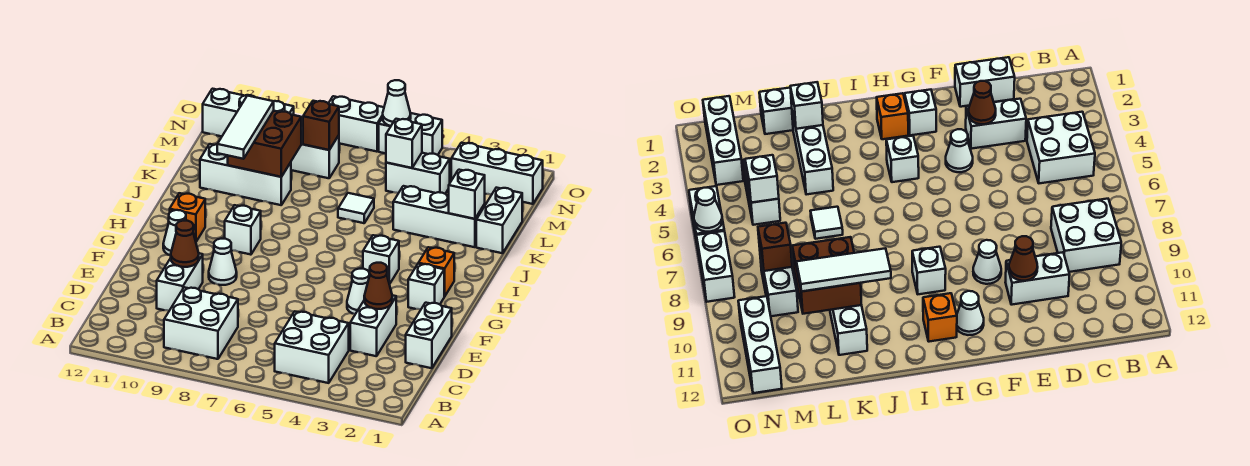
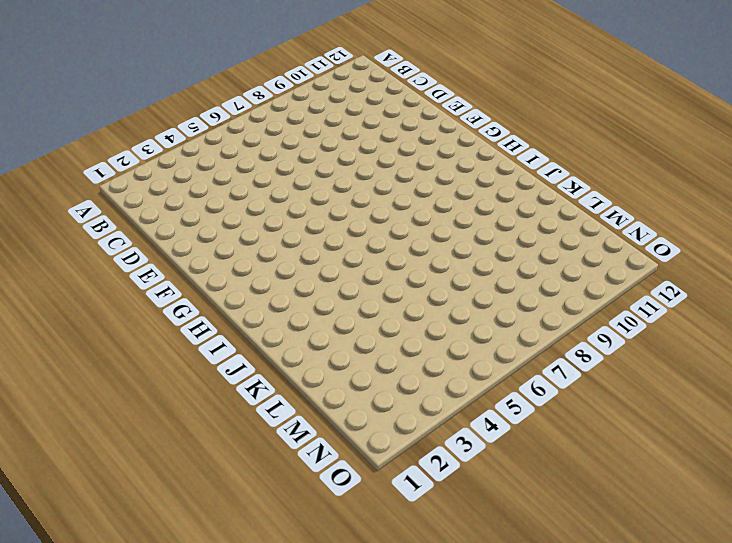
none -> white brick B4:C5 level 1
none -> white brick B8:C9 level 1
none -> white brick D1:E1 level 1
none -> white brick D3:E3 level 1

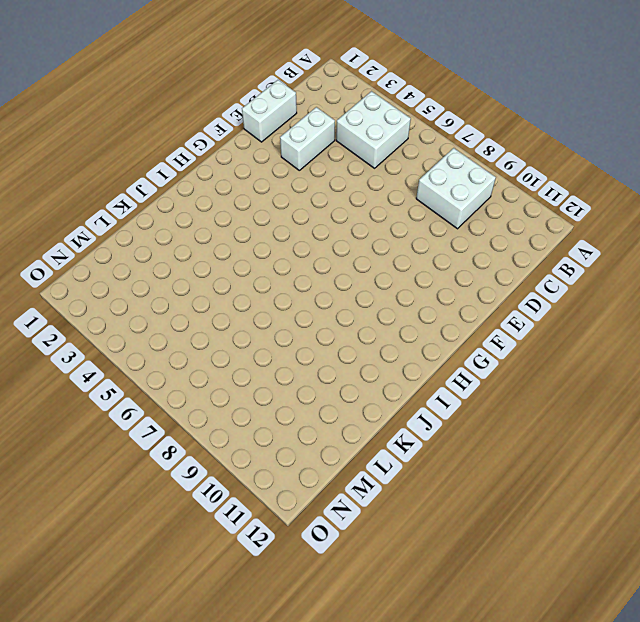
none -> white brick D10:E10 level 1
none -> white cone F4 level 1
none -> white cone F9 level 1
none -> white brick G2 level 1

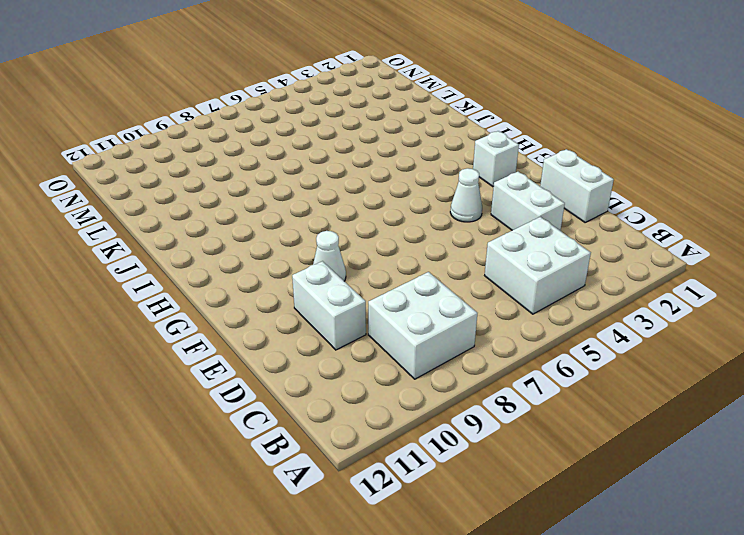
none -> white cone G11 level 1
none -> orange brick H2 level 1
none -> white brick H4 level 1
none -> white brick H9 level 1

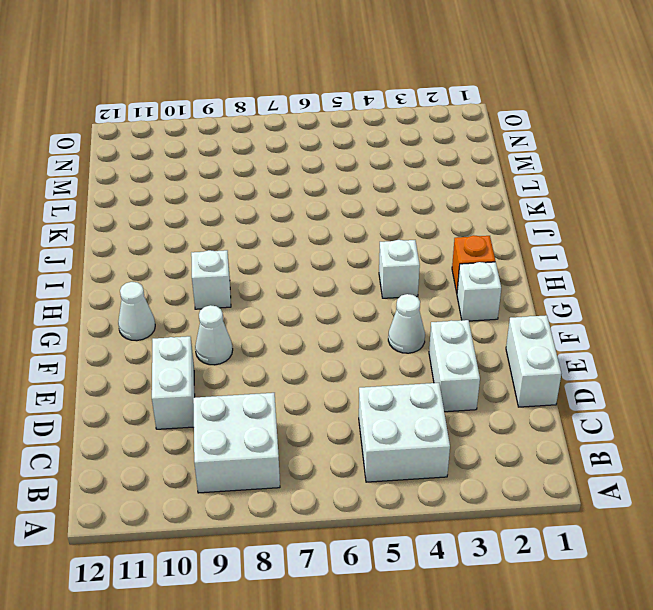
none -> orange brick H11 level 1
none -> white brick K1:L1 level 1
none -> white brick K2:K4 level 1
none -> white tile K6 level 1

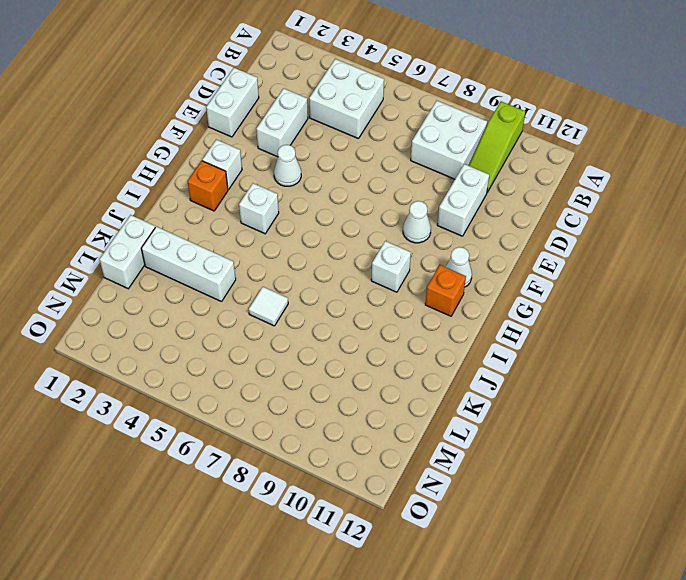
lime slope A10:C10 level 1 top A -> none
none -> white brick K9:K11 level 1
none -> white brick M4:M5 level 1
none -> white brick M8:M9 level 1
none -> white brick N1:N3 level 1

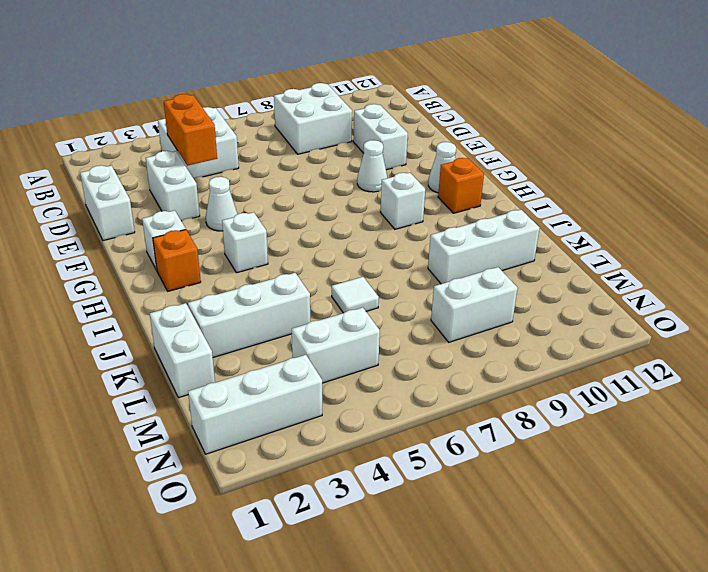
orange brick C4:D4 level 2 -> none
none -> white brick N10:N12 level 1
none -> white brick O5:O6 level 1
none -> white brick O7:O8 level 1
none -> brown cone E3 level 2

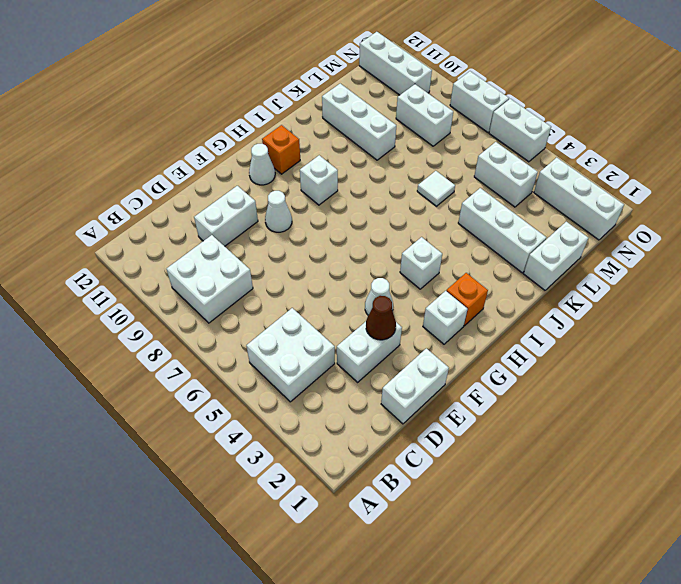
none -> brown cone E10 level 2
none -> white brick K2 level 2
none -> brown brick K9:L10 level 2
none -> white brick M5 level 2

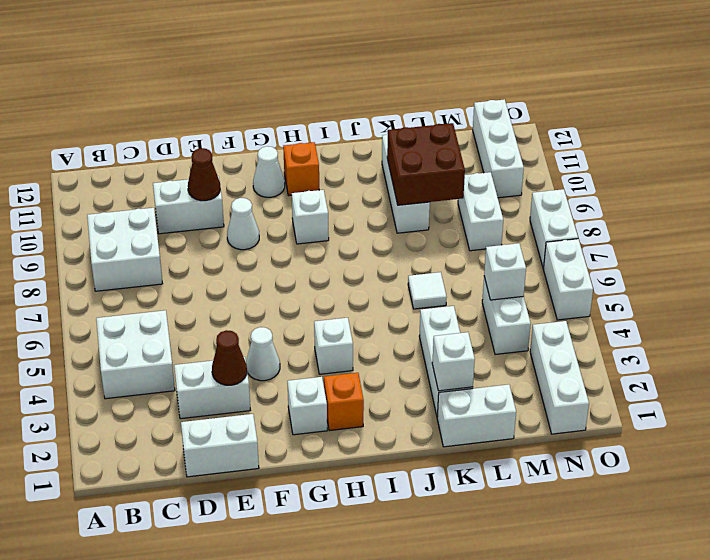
none -> brown brick M8 level 2
none -> white cone O6 level 2
none -> white tile J10:L10 level 3

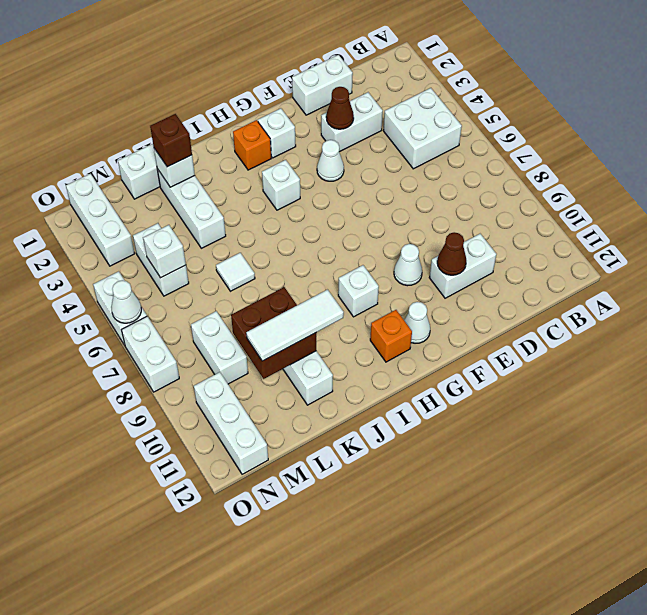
brown brick K2 level 3 -> brown brick M8 level 2
none -> white brick B8:C9 level 1

